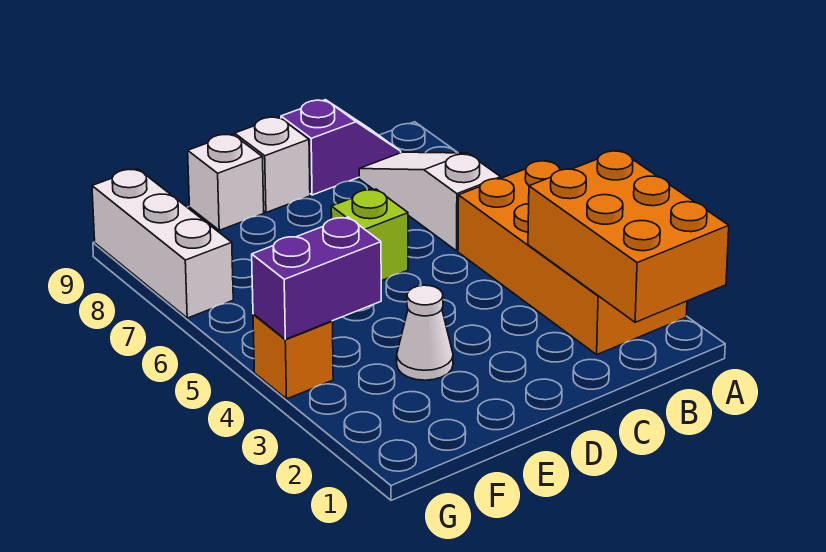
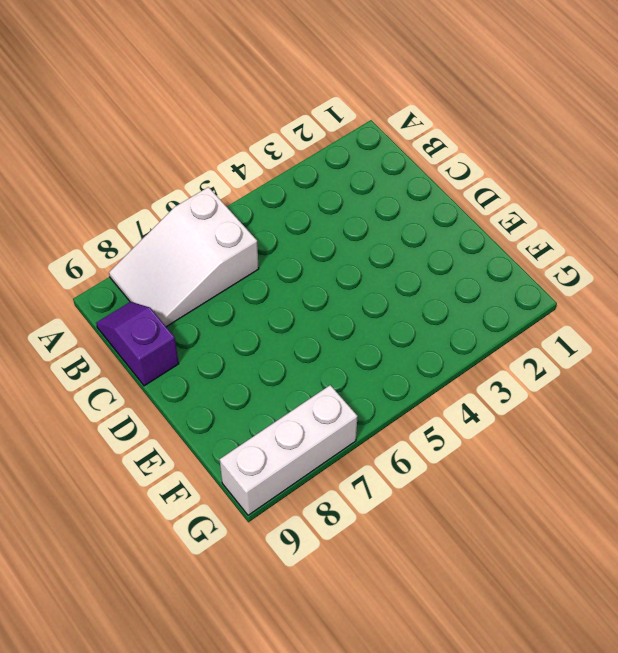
white slope A6:B8 level 1 top 6 -> white slope B6:B8 level 1 top 6
none -> orange brick A2:B5 level 1
none -> lime brick D6 level 1

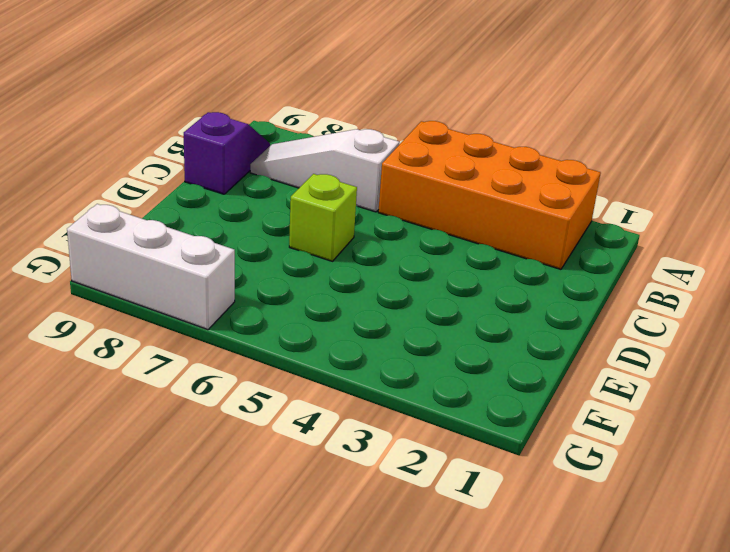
none -> white brick D9 level 1
none -> white cone E3 level 1

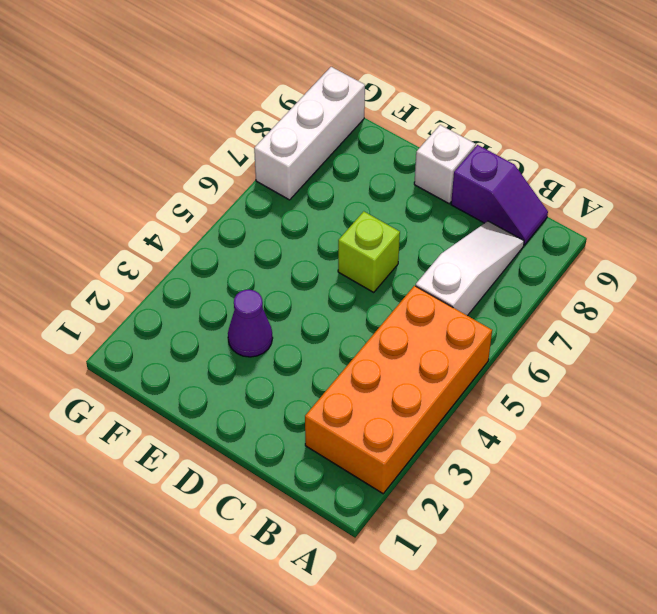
purple cone E3 level 1 -> white cone E3 level 1
none -> white brick E9 level 1
none -> orange brick G4 level 1

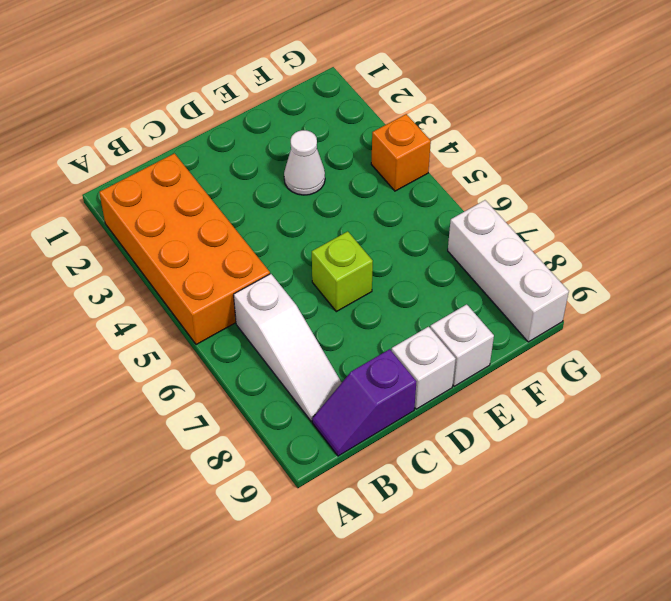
none -> orange brick A1:B3 level 2
none -> purple brick F4:G4 level 2

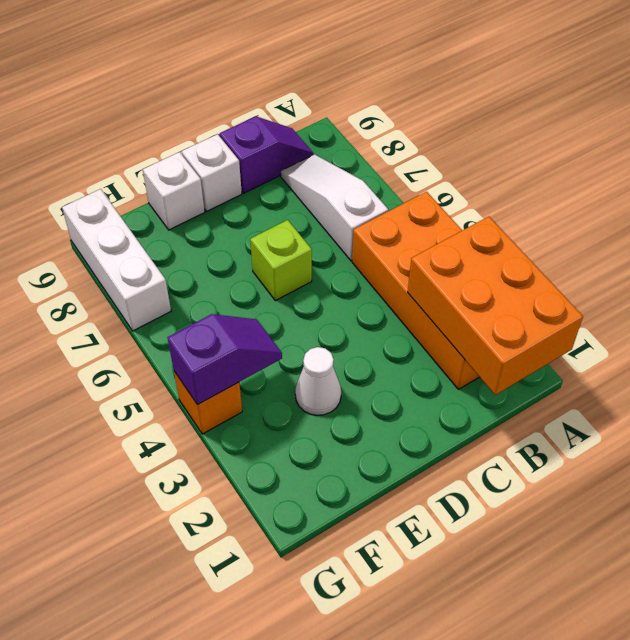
purple slope F4:G4 level 2 top G -> purple brick F4:G4 level 2

